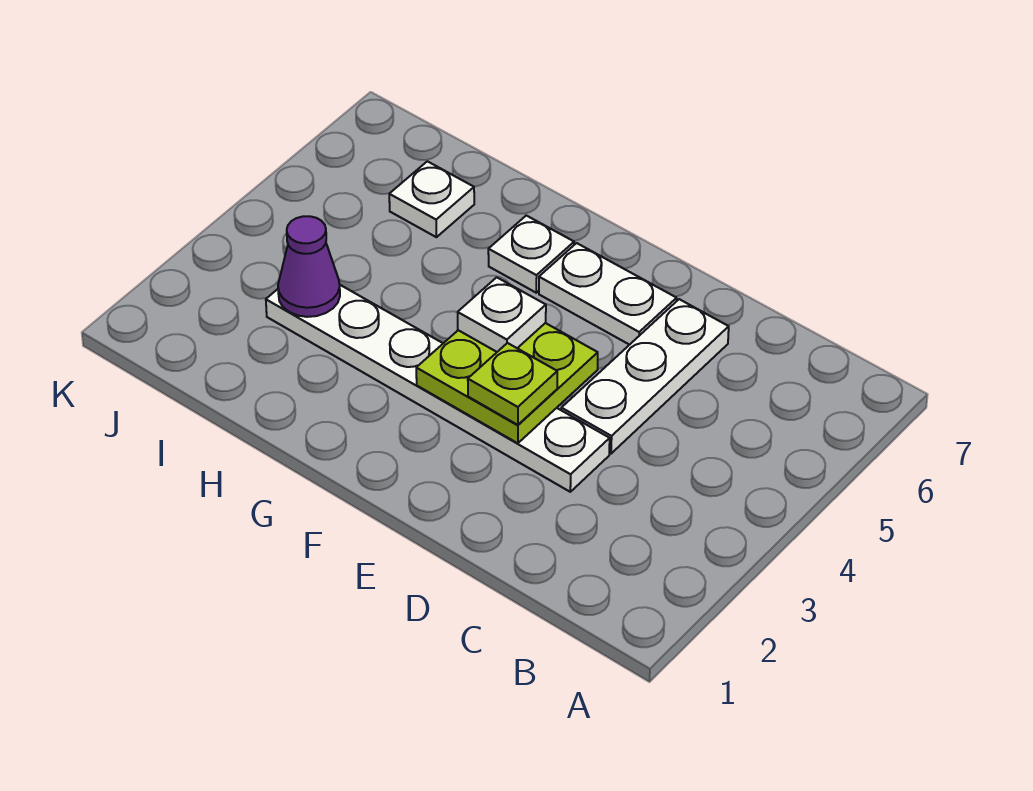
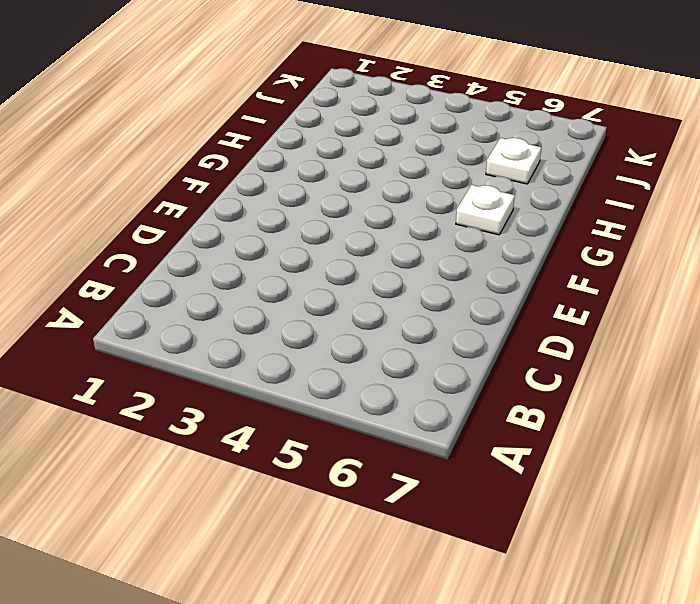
none -> white plate D3:I3 level 1
none -> white plate D4:D6 level 1

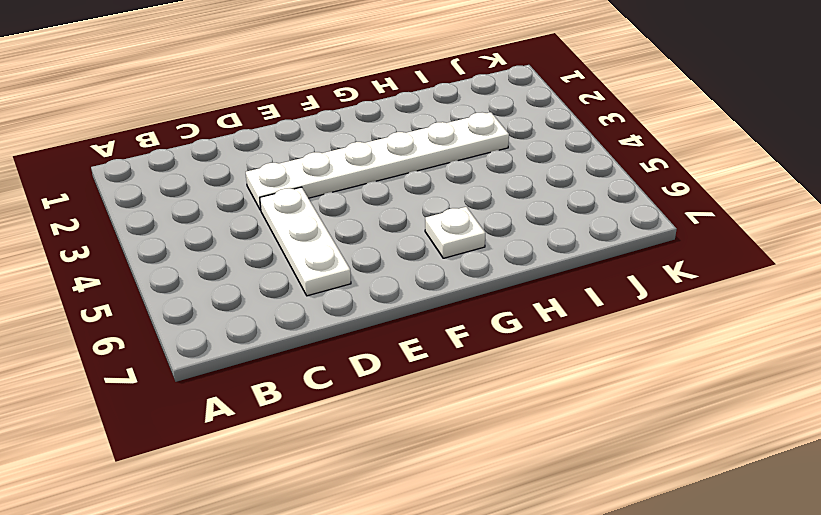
none -> white plate E6:F6 level 1
none -> white plate I6 level 1

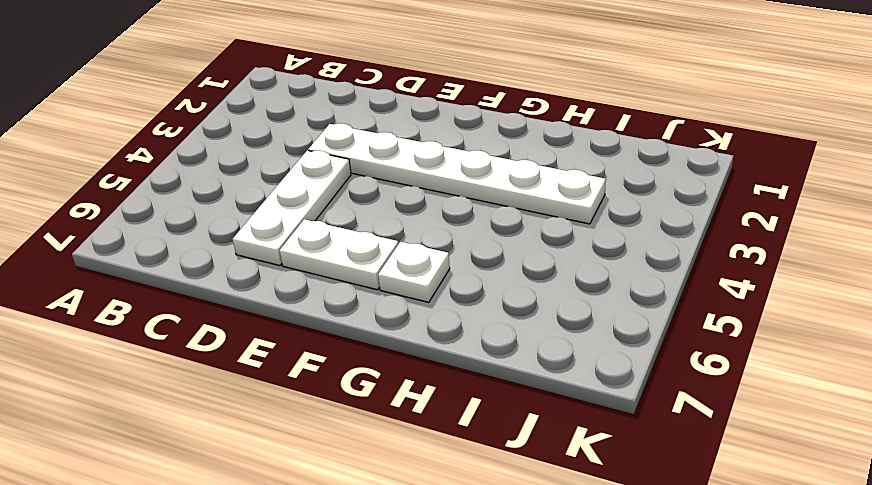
none -> white plate I6 level 1
none -> lime plate E3:F4 level 2

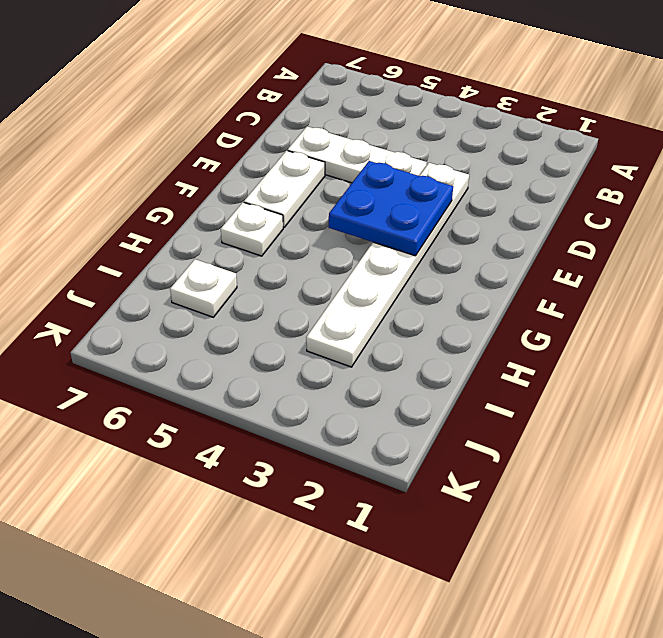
blue plate E3:F4 level 2 -> lime plate E3:F4 level 2
none -> purple cone I3 level 2
none -> lime plate E3 level 3

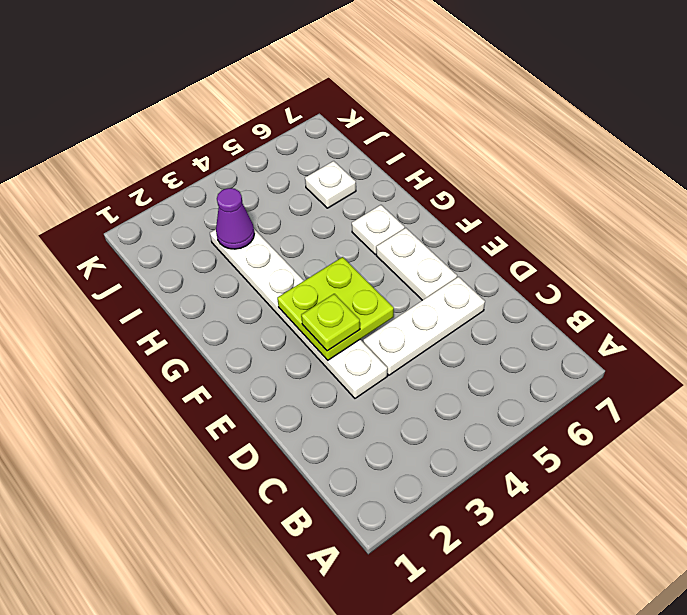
none -> white plate F4 level 3

